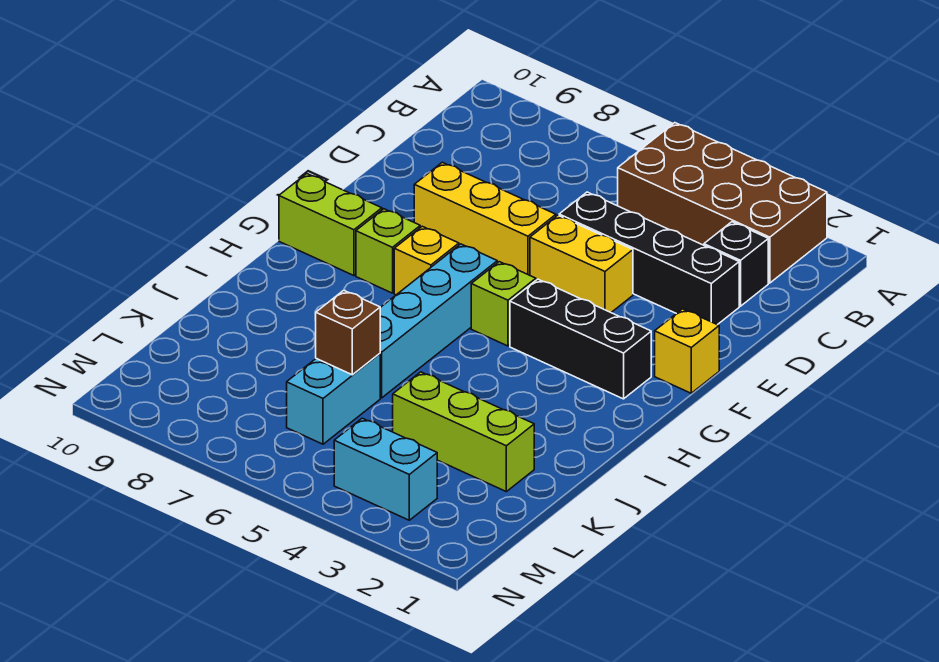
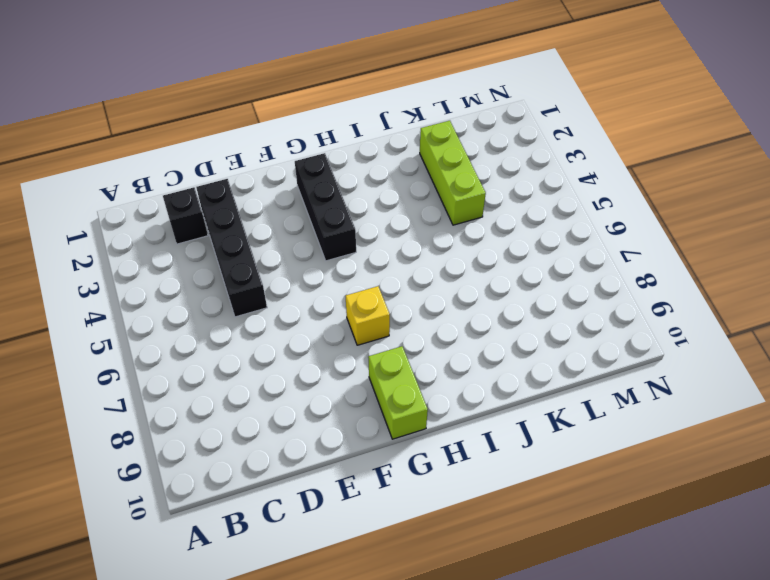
none -> brown brick A2:B5 level 1
none -> yellow brick E4:E5 level 1
none -> yellow brick E6:E8 level 1

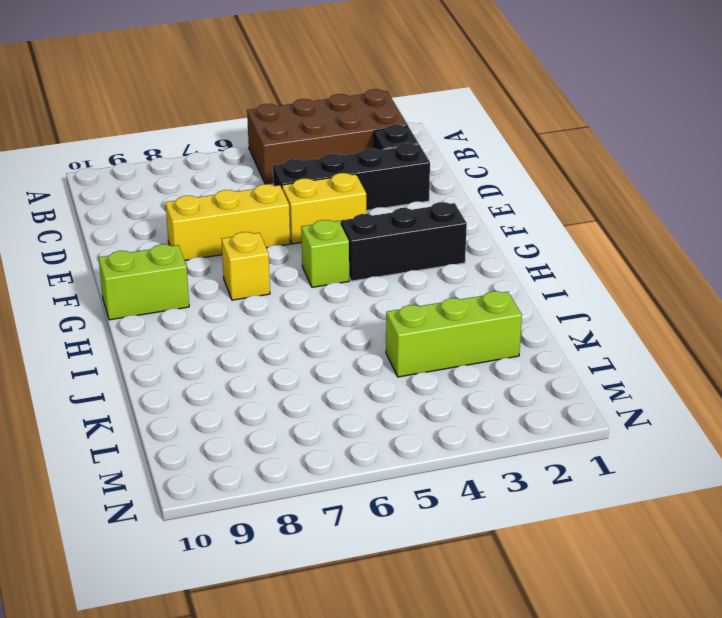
none -> yellow brick F1 level 1
none -> cyan brick G6:J6 level 1
none -> lime brick G8 level 1

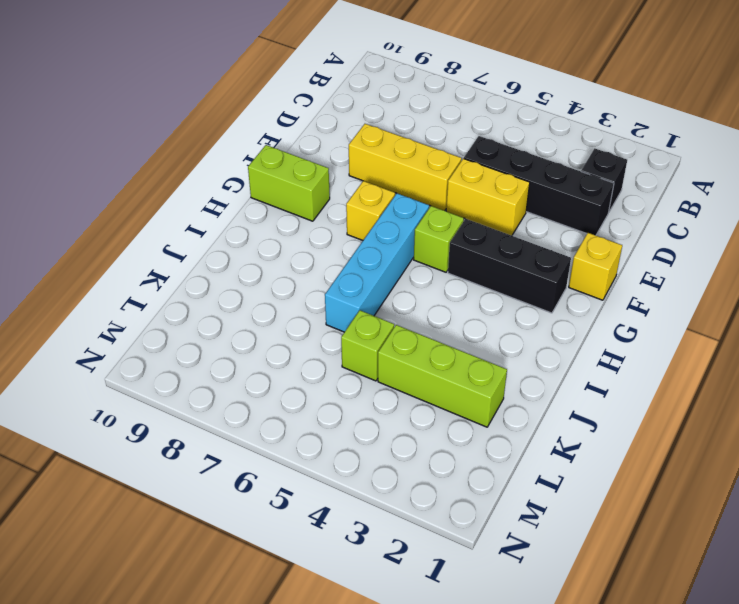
lime brick K5 level 1 -> lime brick G8 level 1
none -> brown brick A2:B5 level 1
none -> cyan brick K6:L6 level 1
none -> cyan brick M3:M4 level 1

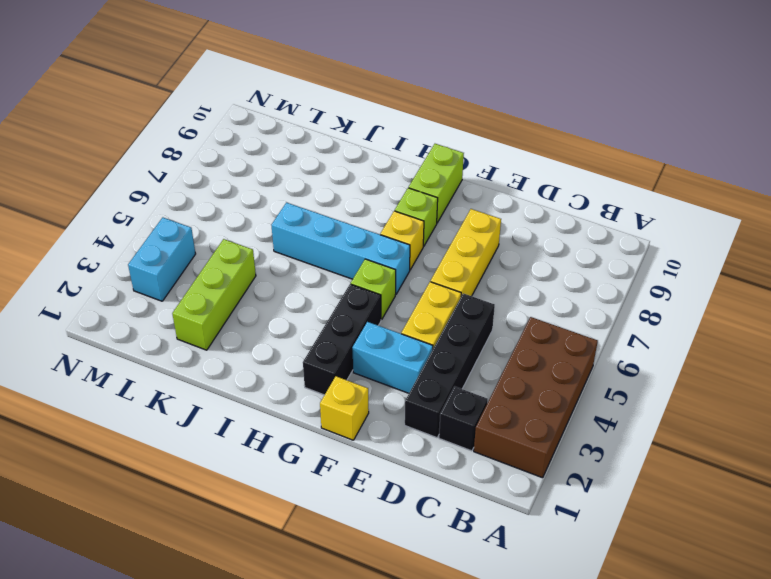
cyan brick E3:F3 level 1 -> cyan brick K6:L6 level 1
none -> brown brick K6 level 2

